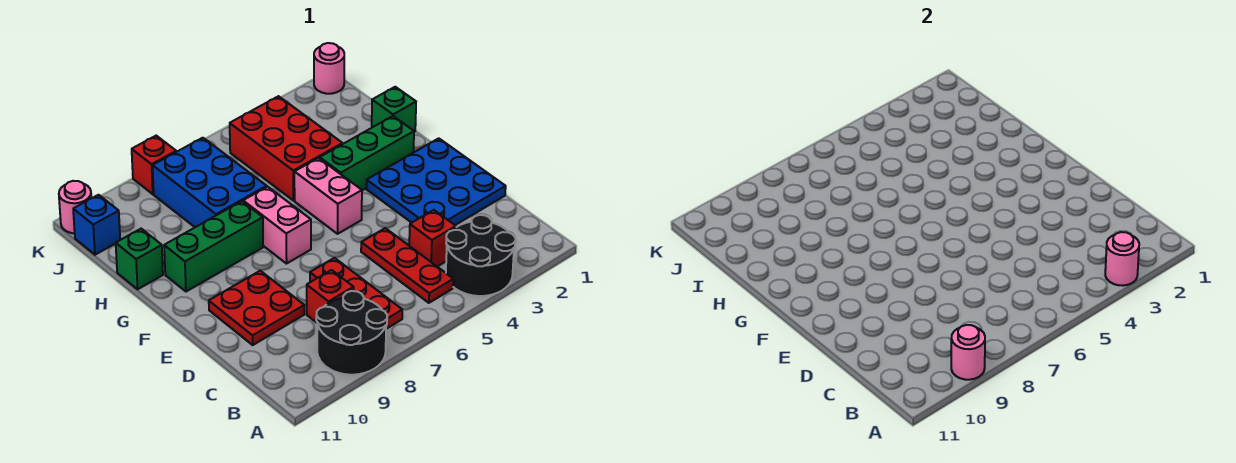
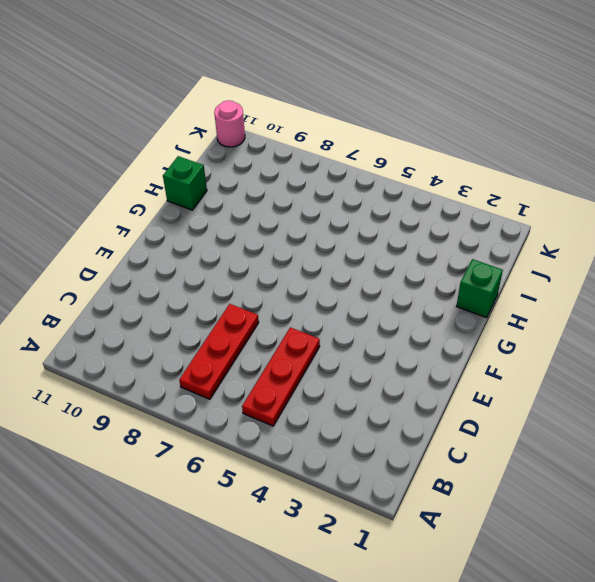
none -> black round brick A3:B4 level 1
none -> black round brick A8:B9 level 1
none -> red brick C4 level 1

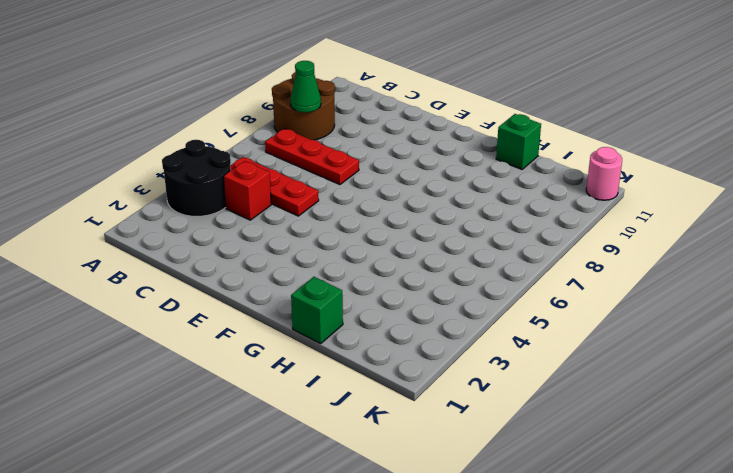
brown round brick A8:B9 level 1 -> black round brick A8:B9 level 1
green cone B8 level 2 -> none
none -> red brick C8 level 1
none -> blue plate D1:F3 level 1
none -> red plate D9:E10 level 1

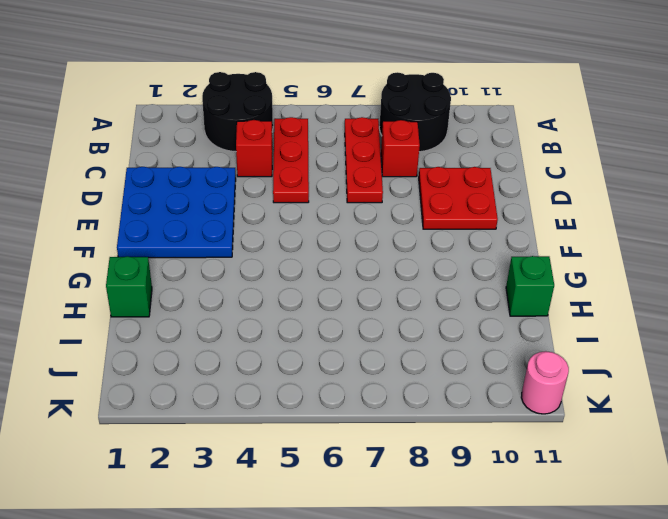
none -> pink brick F5:G5 level 1
none -> pink brick F7:G7 level 1
none -> green brick G2:G4 level 1

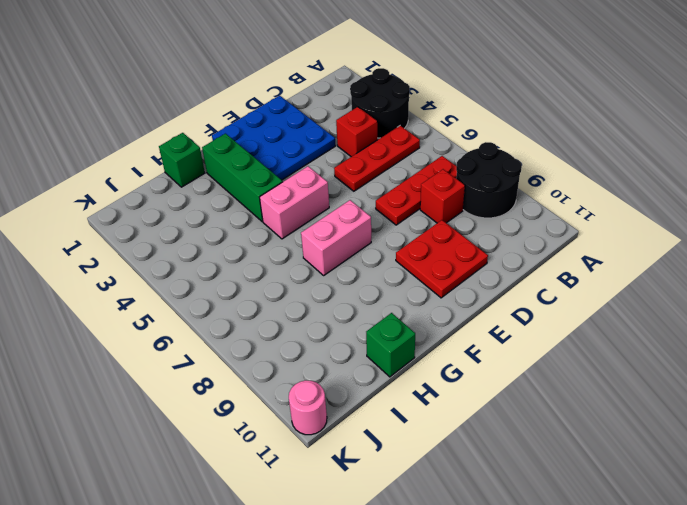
none -> green brick G8:G10 level 1
none -> red brick H4:J5 level 1
none -> blue brick H7:J8 level 1

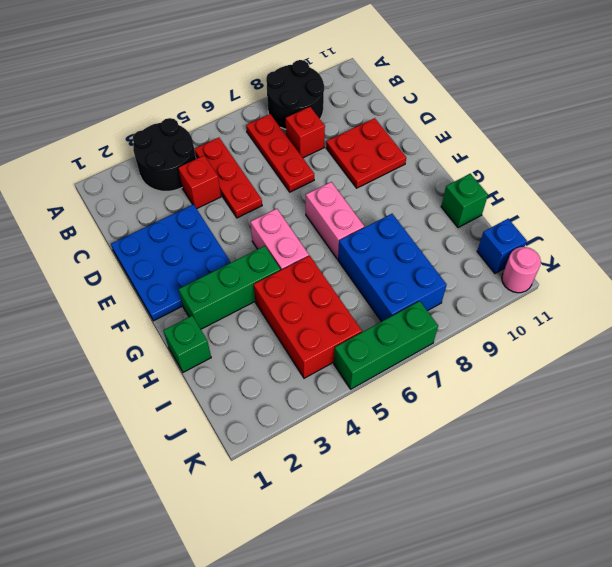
green brick K5:K7 level 1 -> green brick G8:G10 level 1
none -> pink round brick K1 level 1
none -> red brick K8 level 1
none -> pink round brick A3 level 2

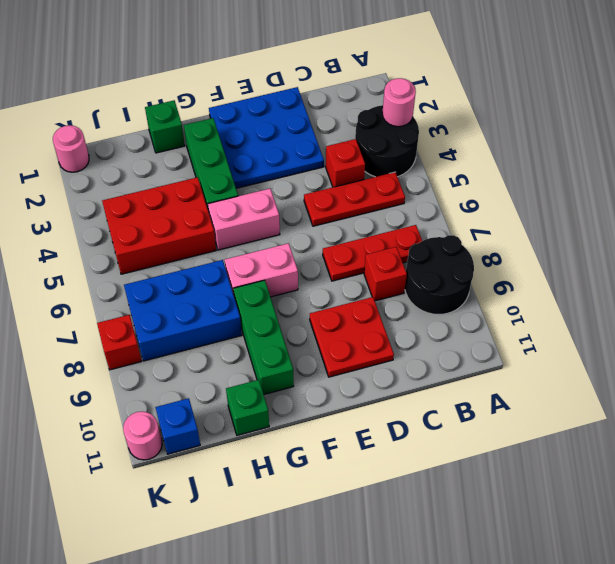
none -> pink round brick A9 level 2

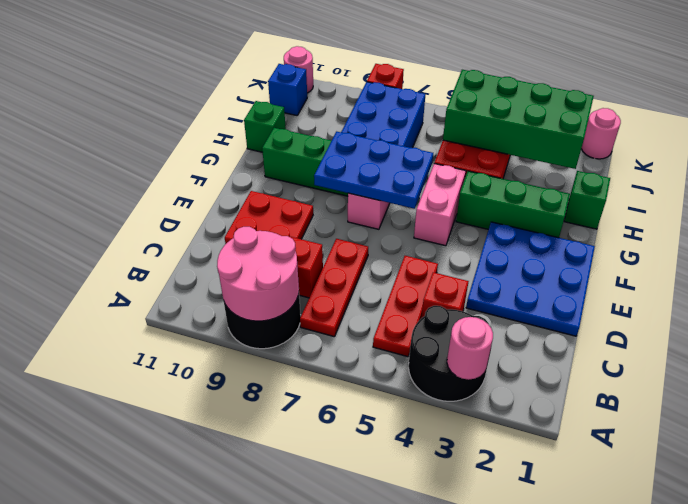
pink round brick A8:B9 level 2 -> pink round brick A9 level 2
blue plate F6:G8 level 2 -> none
green brick I2:J5 level 2 -> none

